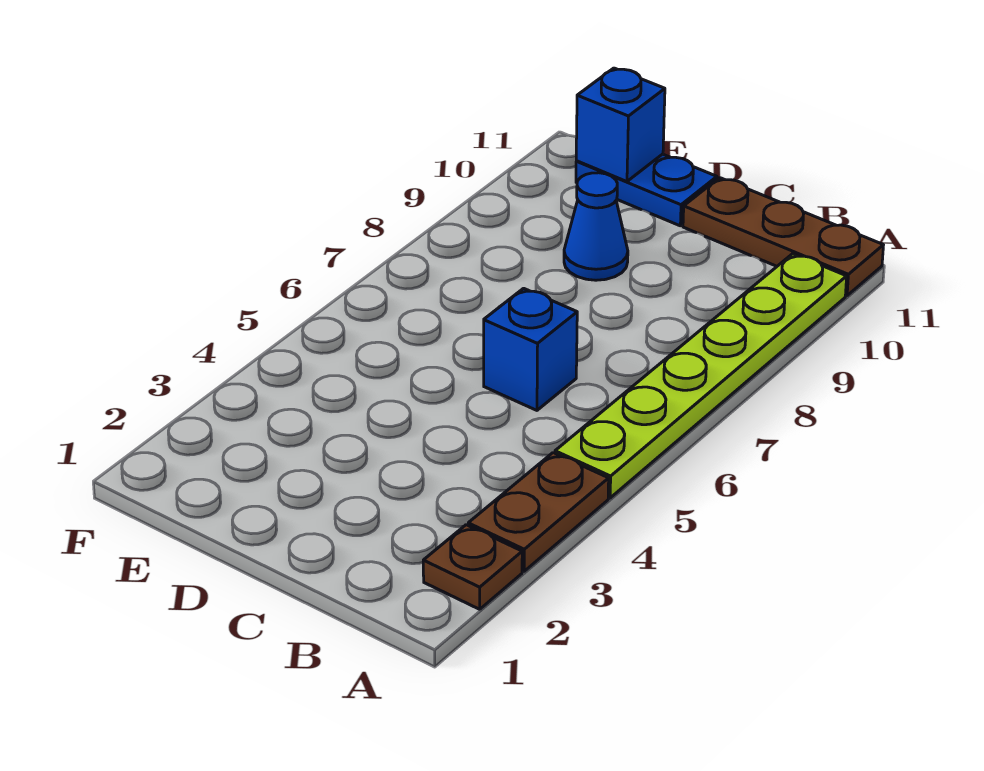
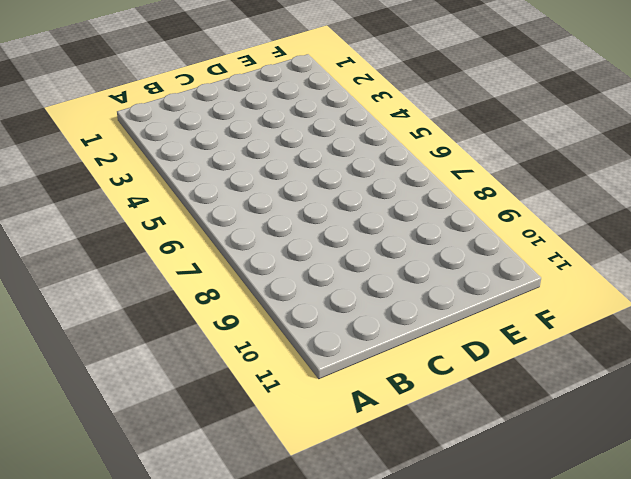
none -> brown plate A2 level 1
none -> brown plate A3:A4 level 1

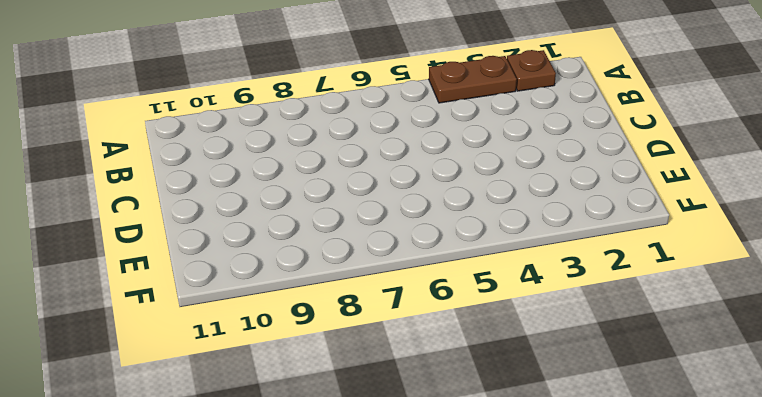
none -> lime plate A5:A10 level 1
none -> brown plate A11:C11 level 1

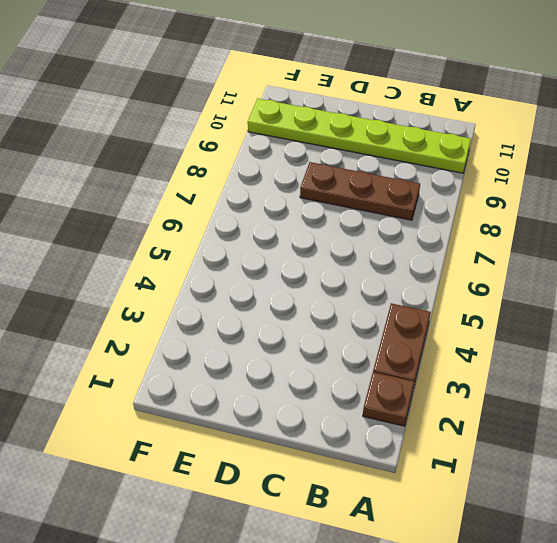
lime plate A10:F10 level 1 -> lime plate A5:A10 level 1
brown plate B8:D8 level 1 -> brown plate A11:C11 level 1
none -> blue brick C6 level 1
none -> blue cone D9 level 1

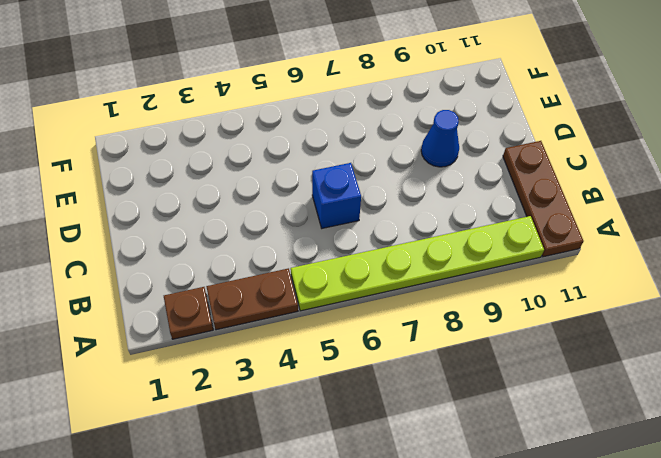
none -> blue plate D11:E11 level 1
none -> blue brick E11 level 2

